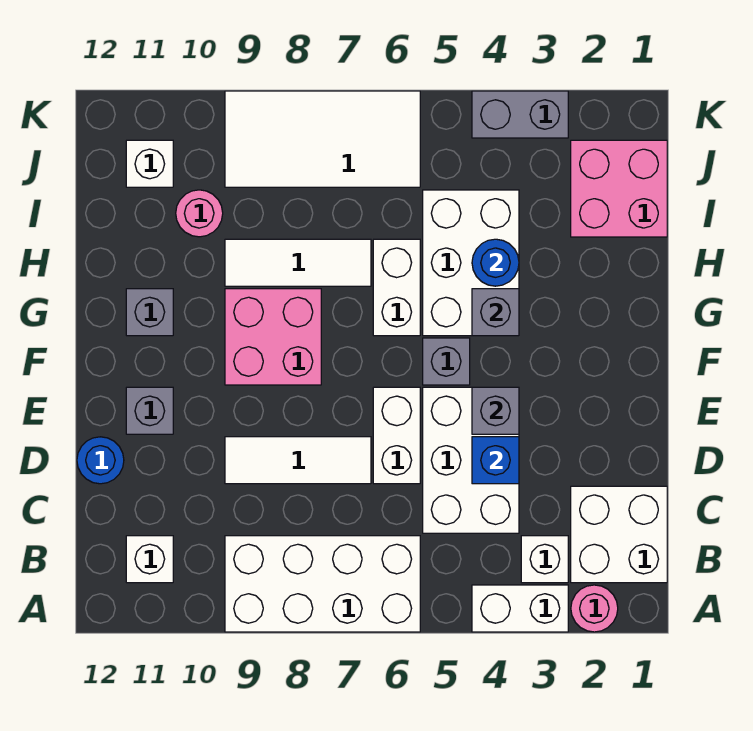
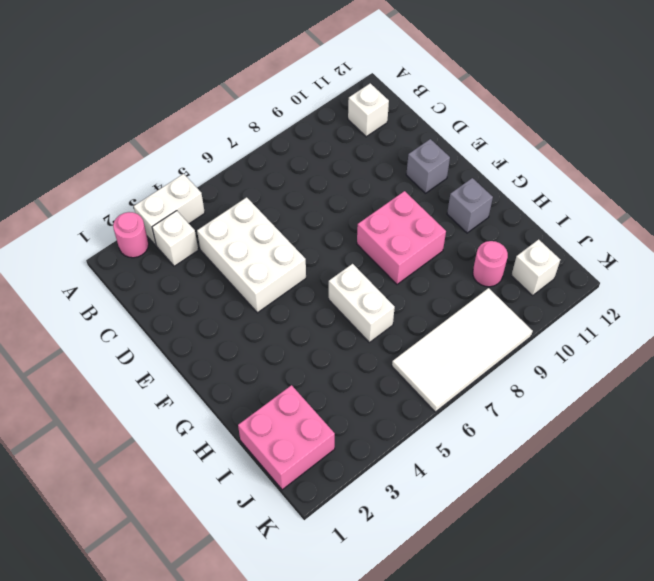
none -> white brick A6:B9 level 1
none -> white brick B1:C2 level 1
none -> white brick D6:E6 level 1

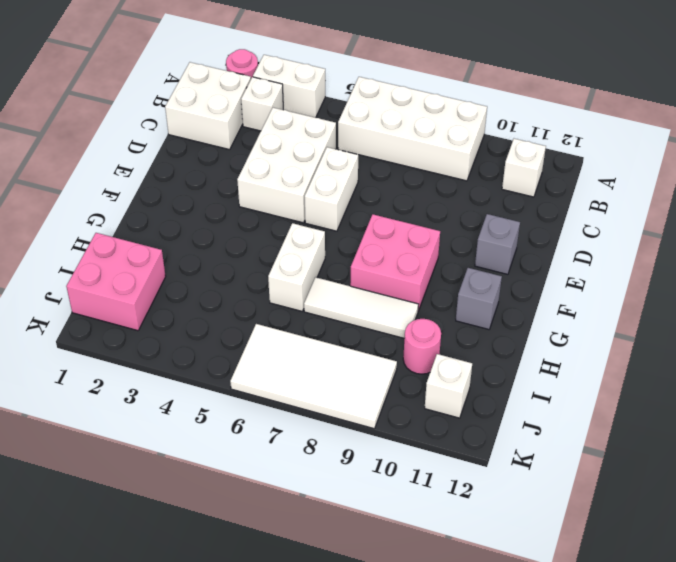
none -> white tile D7:D9 level 1
none -> blue round brick D12 level 1
none -> grey brick F5 level 1

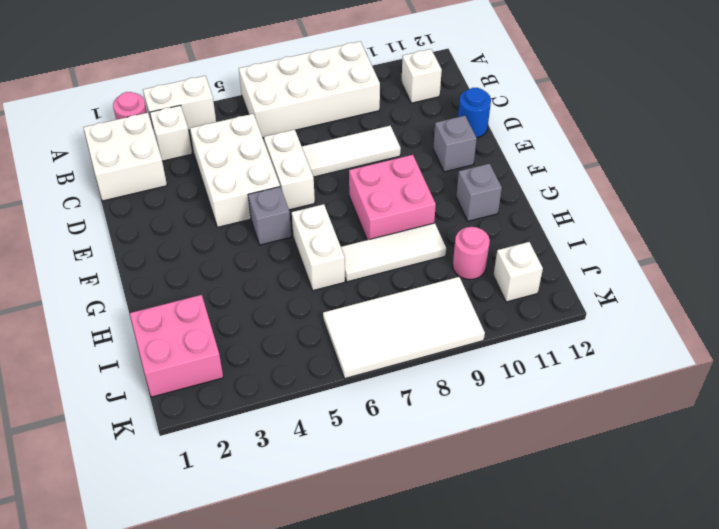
none -> white brick G4:I5 level 1
none -> grey brick K3:K4 level 1
none -> blue brick D4 level 2

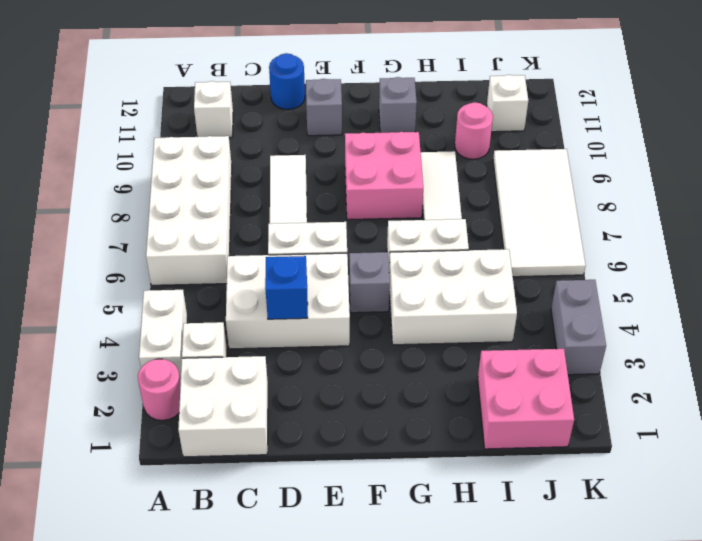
none -> grey brick E4 level 2
none -> grey brick G4 level 2
none -> blue round brick H4 level 2

